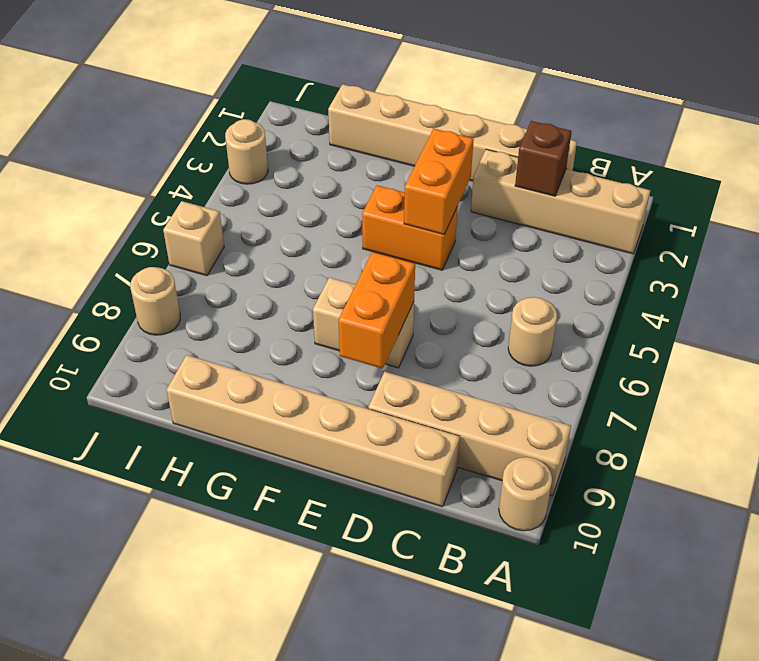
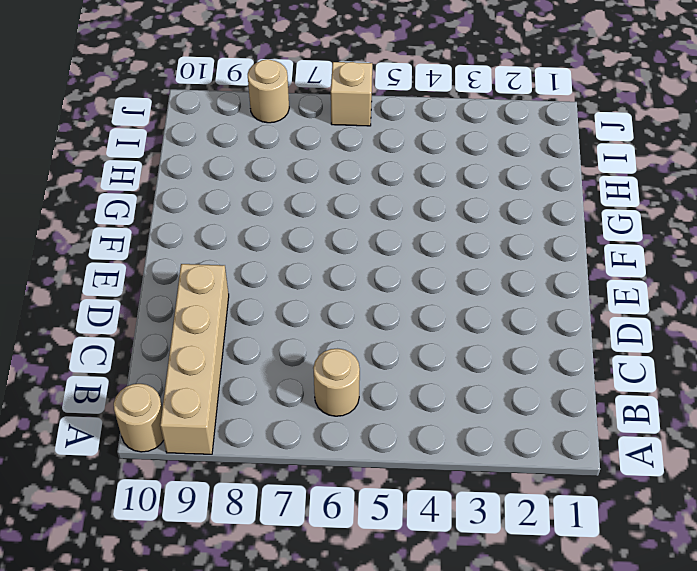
none -> tan brick A2:D2 level 1
none -> tan brick C1:H1 level 1
none -> tan brick C10:H10 level 1

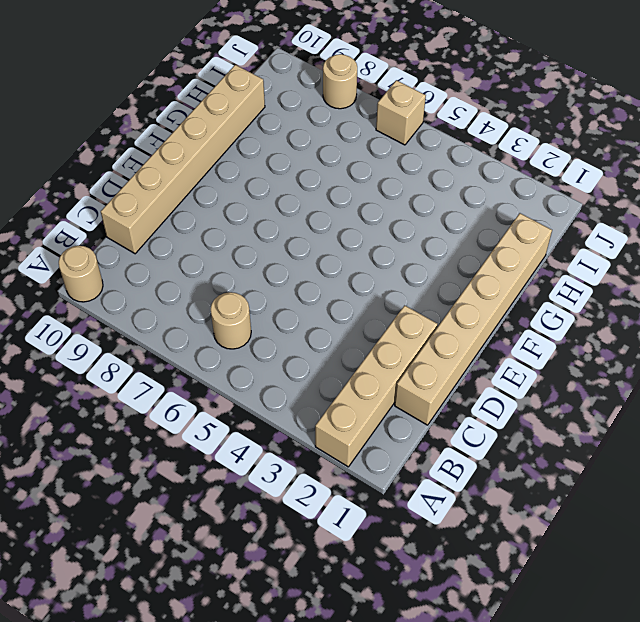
none -> tan brick A9:D9 level 1
none -> orange brick E4:F4 level 1
none -> tan brick E7:F7 level 1

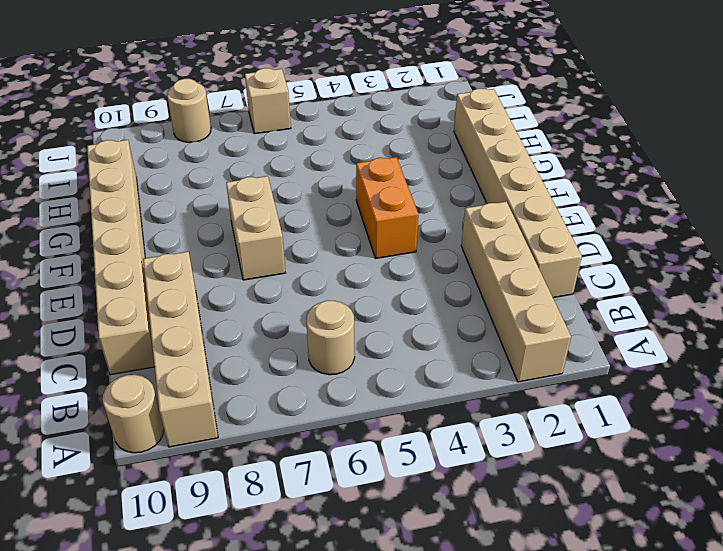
none -> tan round brick J3 level 1
none -> brown brick C2 level 2
none -> orange brick E3:E4 level 2

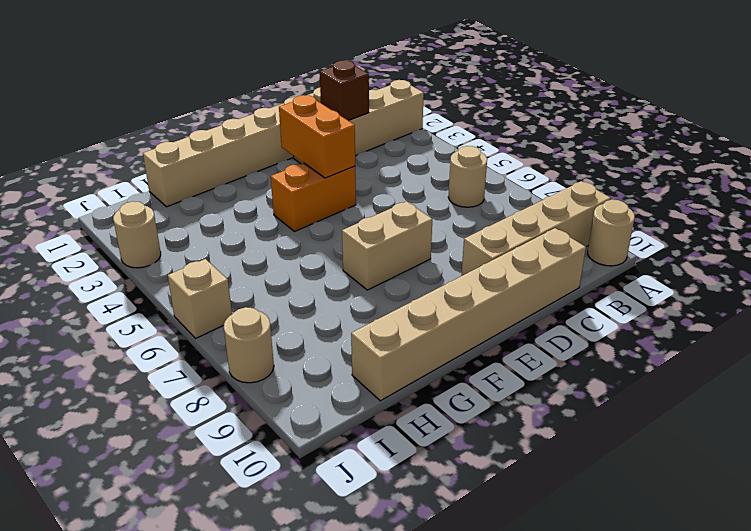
none -> orange brick E7:E8 level 2

